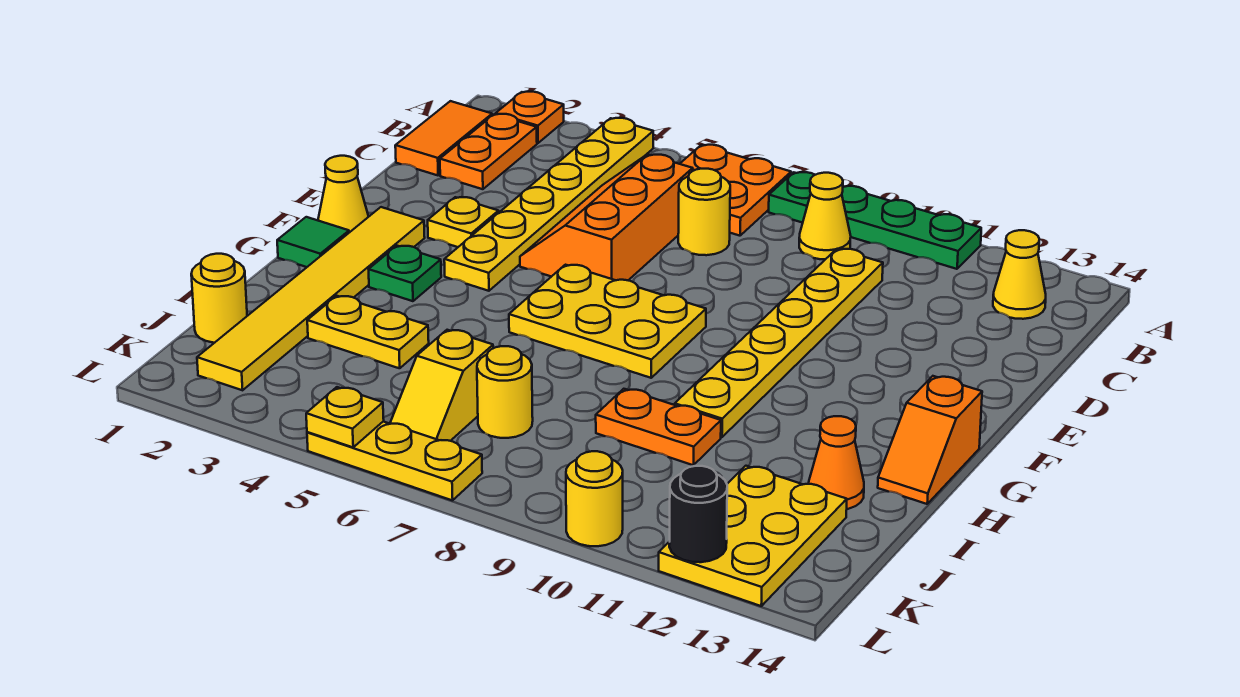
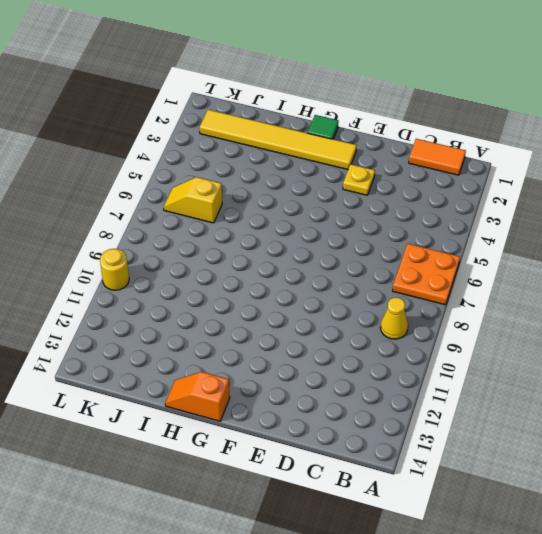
none -> orange plate A2 level 1
none -> yellow plate A4:F4 level 1
none -> green plate A8:A11 level 1

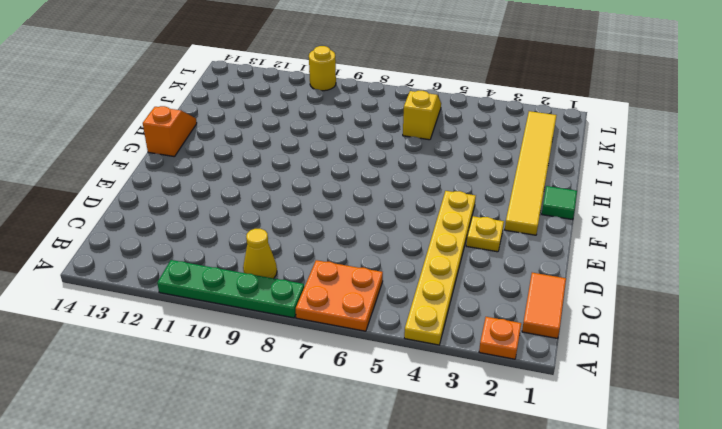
none -> orange plate B2:C2 level 1
none -> yellow cone B13 level 1
none -> orange slope C5:E6 level 1 top 6

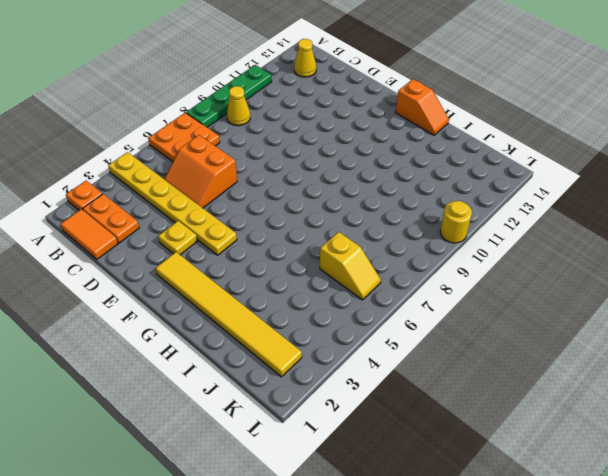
orange slope C5:D6 level 1 top 6 -> orange slope C5:E6 level 1 top 6
none -> yellow round brick C7 level 1
none -> yellow plate C10:H10 level 1
none -> yellow cone F1 level 1

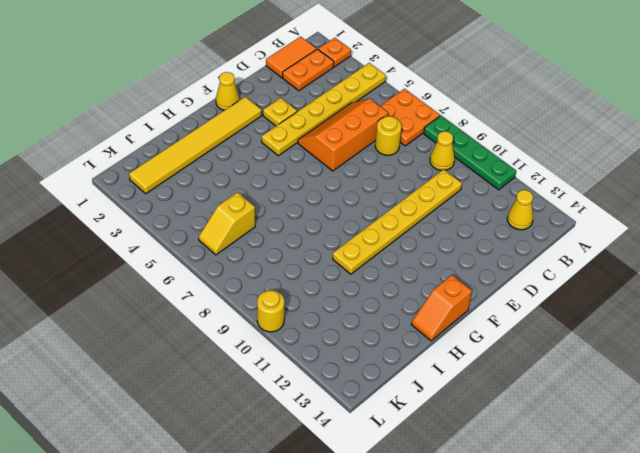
none -> yellow plate F6:G8 level 1
none -> green tile G1 level 1
none -> green plate G3 level 1

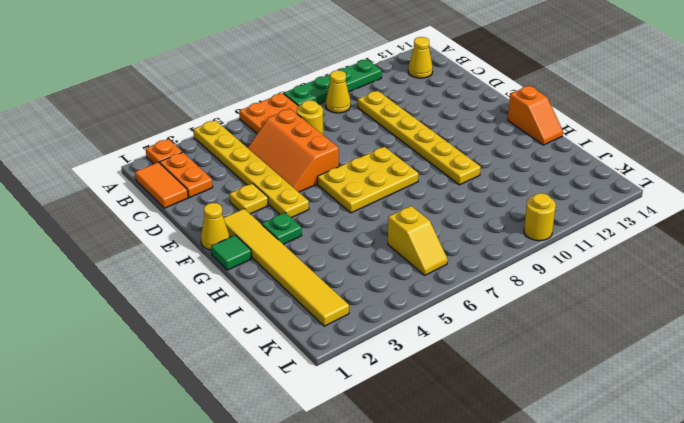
none -> yellow plate I3:I4 level 1
none -> orange plate I9:I10 level 1
none -> orange cone I13 level 1

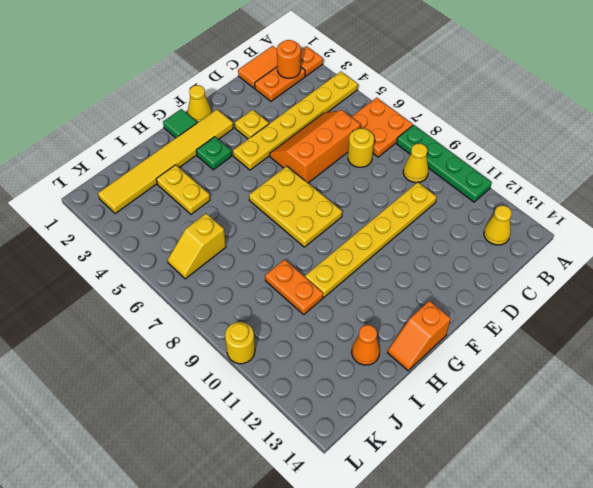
orange round brick B2 level 2 -> none
none -> yellow round brick J1 level 1
none -> yellow round brick J7 level 1
none -> yellow plate J12:L13 level 1

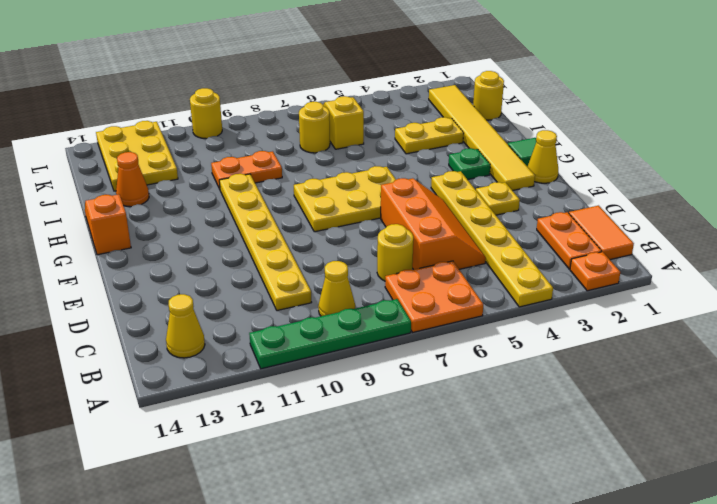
none -> yellow plate L5:L7 level 1
none -> yellow plate L5 level 2
none -> black round brick L12 level 2

